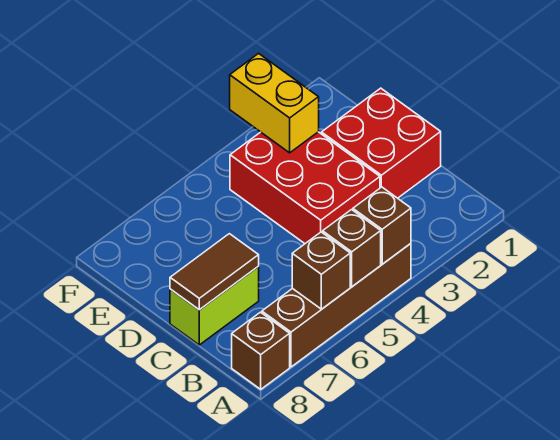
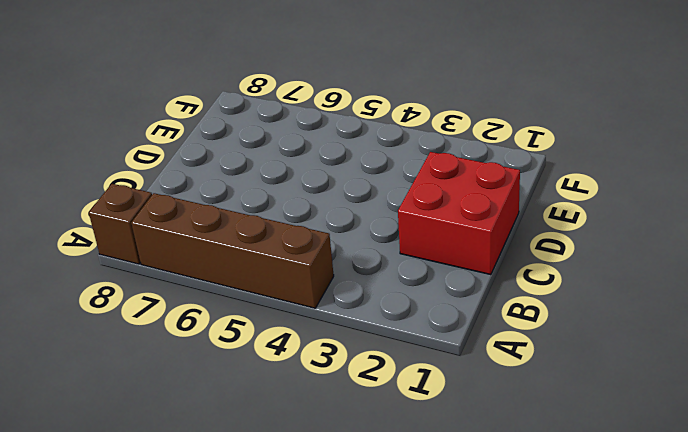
none -> red brick C3:E4 level 1
none -> lime brick C7:C8 level 1

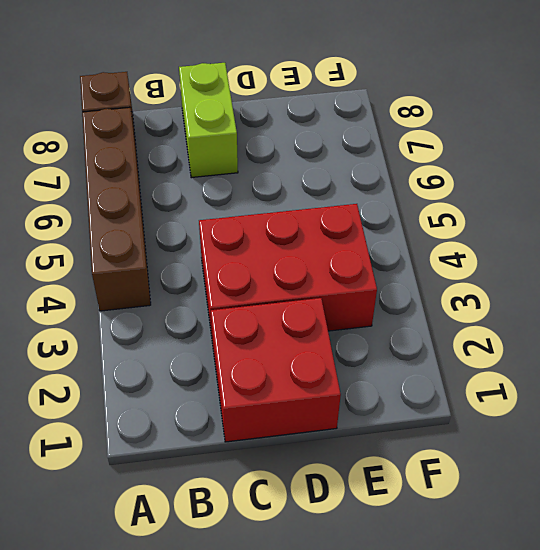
none -> brown brick A4 level 2
none -> brown brick A5 level 2

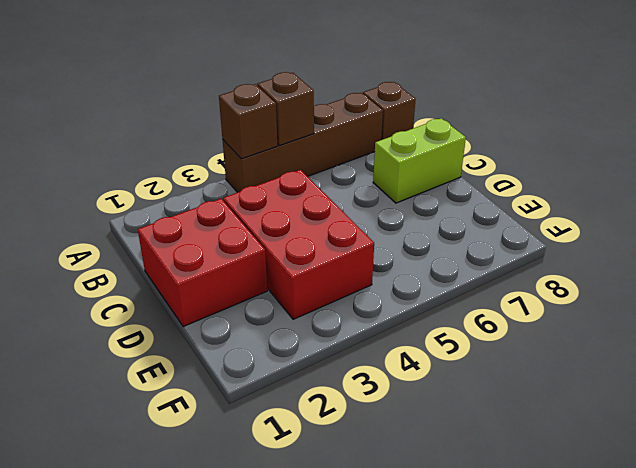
none -> brown brick A6 level 2
none -> brown tile C7:C8 level 2

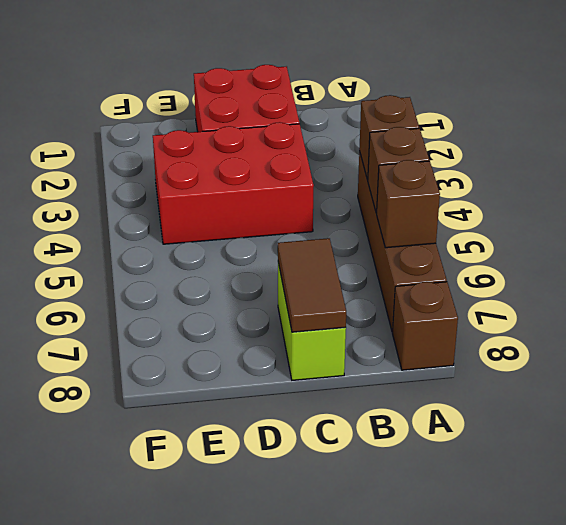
none -> yellow brick E3:F3 level 2

